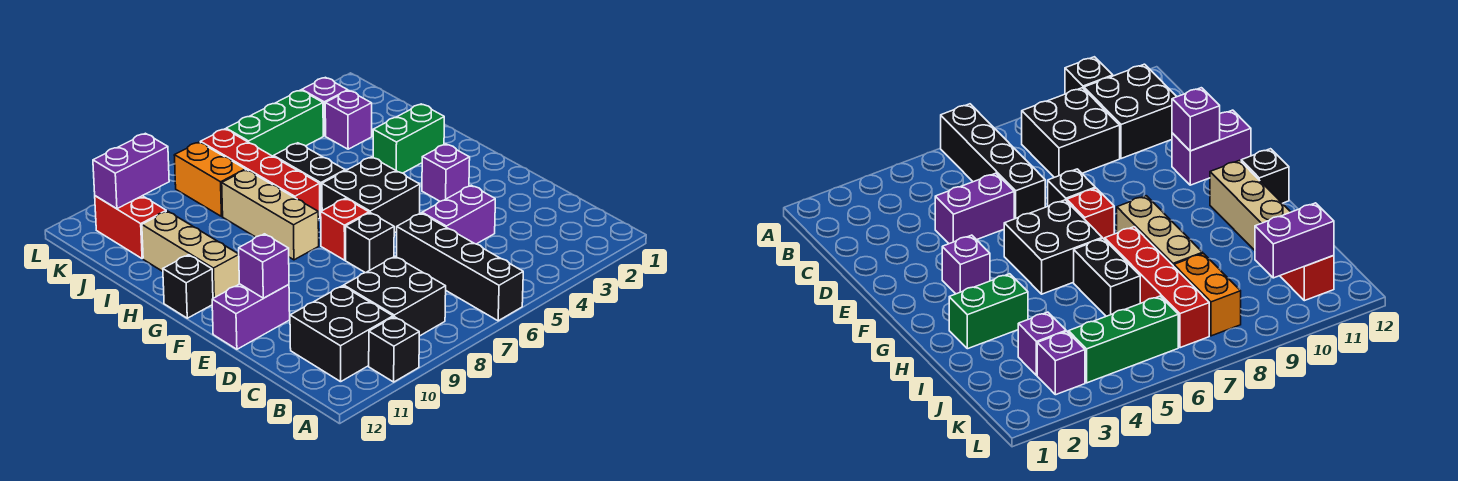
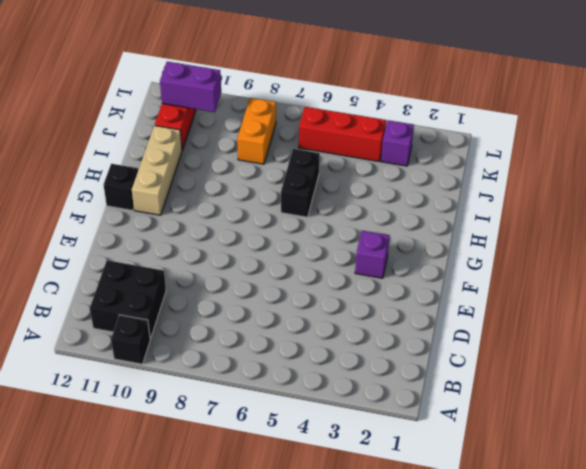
red brick K4:K6 level 1 -> green brick K4:K6 level 1
none -> black brick A6:D6 level 1
none -> black brick B8:C9 level 1
none -> purple brick D4:D5 level 1

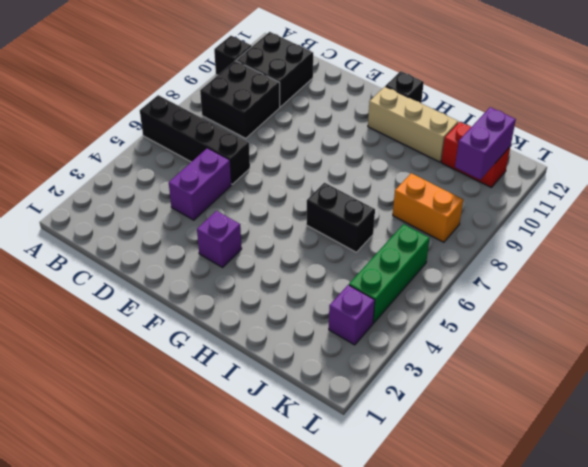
none -> black brick E7 level 1
none -> purple brick E11:E12 level 1
none -> black brick F5:G6 level 1

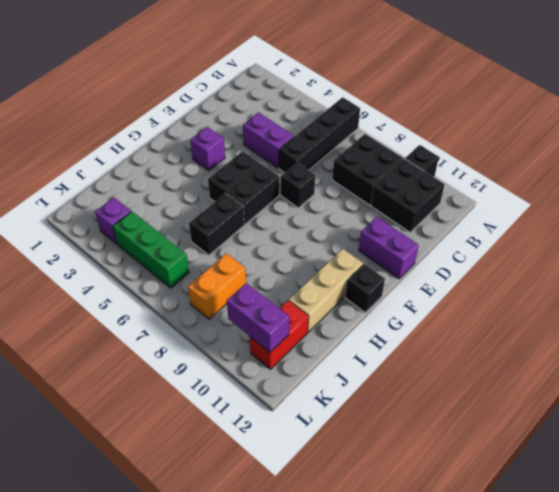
none -> red brick F7 level 1
none -> tan brick G8:I8 level 1
none -> green brick H2:H3 level 1

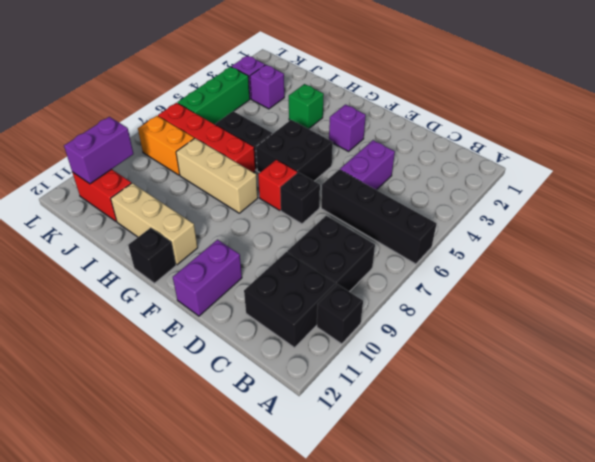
green brick H3 level 1 -> green brick H2:H3 level 1
none -> purple brick E11 level 2

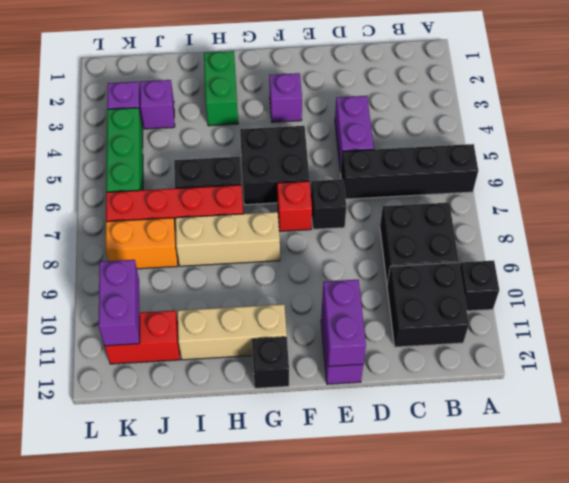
purple brick E11:E12 level 2 -> purple brick E11 level 2

